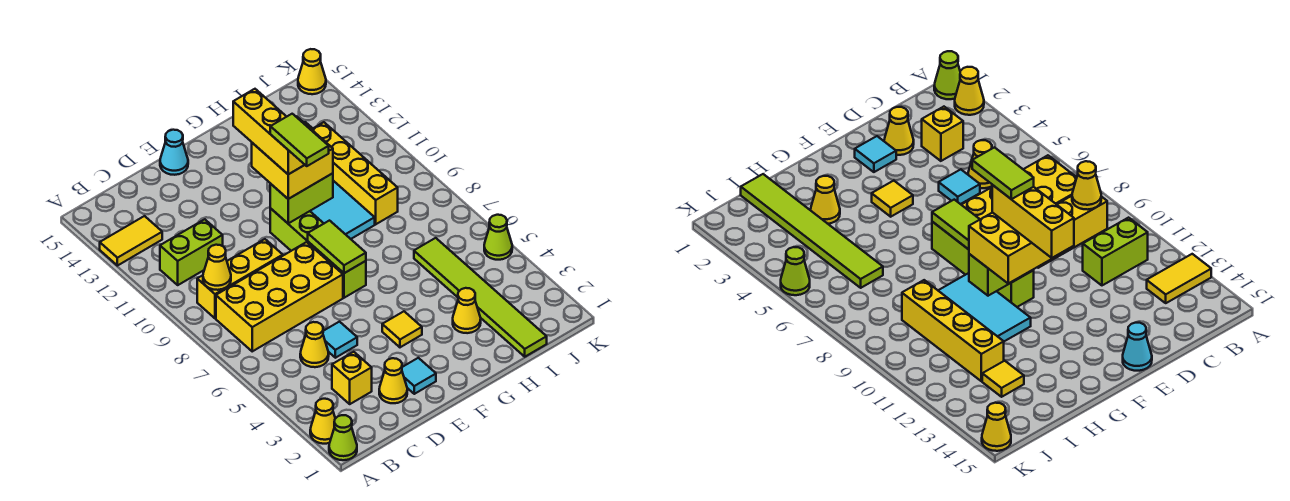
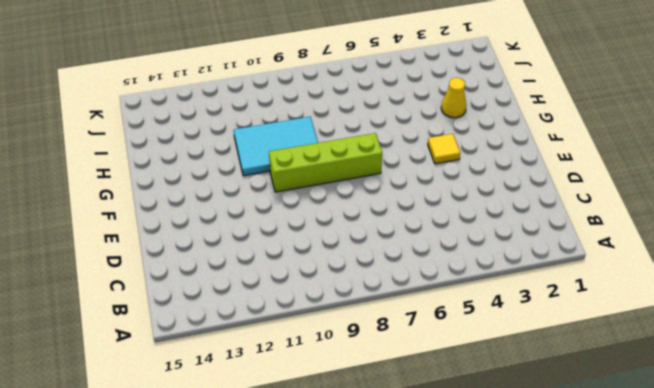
none -> lime cone A1 level 1
none -> yellow cone A2 level 1
none -> yellow tile A13:B13 level 1

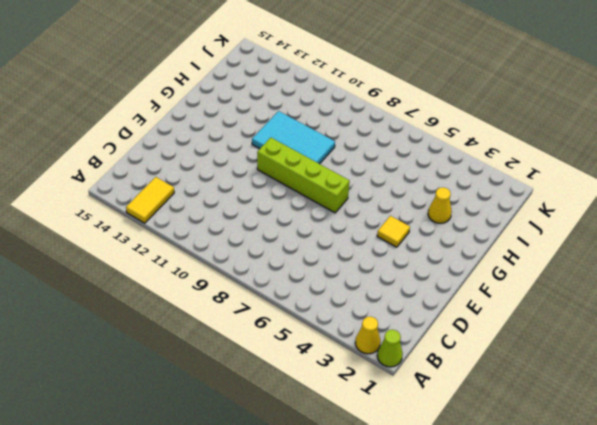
none -> yellow brick B7:E8 level 1
none -> yellow brick B9:D9 level 1
none -> lime brick B11:C11 level 1

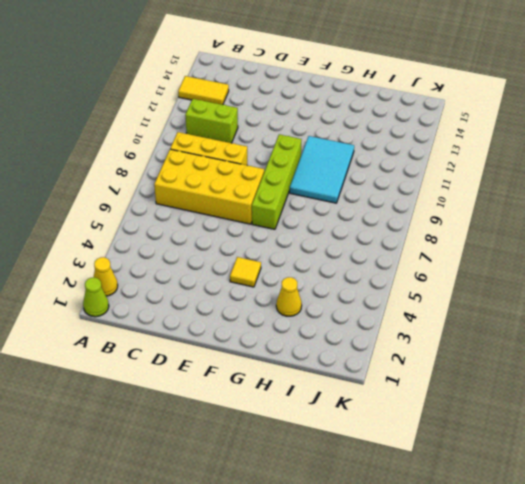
none -> yellow brick C3 level 1
none -> yellow cone C5 level 1
none -> yellow cone D2 level 1

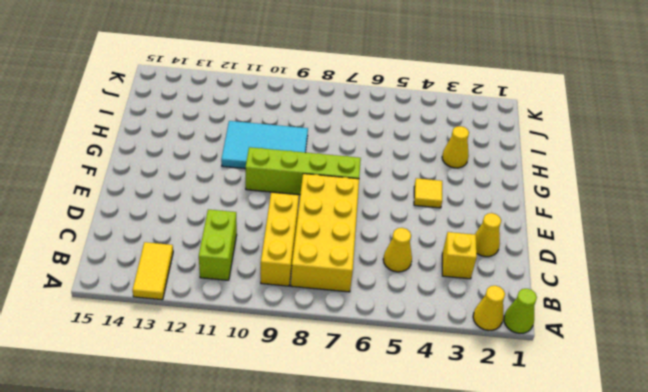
none -> cyan tile D5 level 1
none -> cyan tile E2 level 1
none -> cyan cone E15 level 1

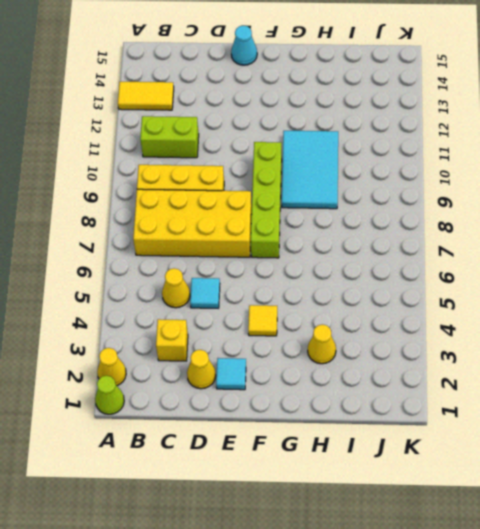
none -> lime tile I1:I6 level 1
none -> yellow brick I9:I12 level 1
none -> yellow tile I13 level 1

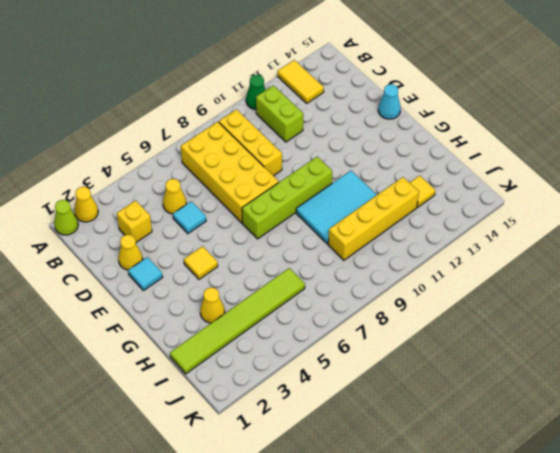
green cone A11 level 1 -> none
none -> lime cone K5 level 1
none -> yellow cone K15 level 1
none -> yellow cone B9 level 2

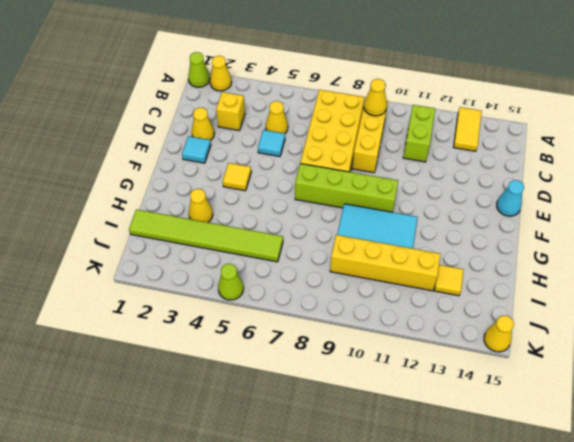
none -> lime tile F7:F8 level 2
none -> lime brick F10:G10 level 2
none -> yellow brick F10:G11 level 3

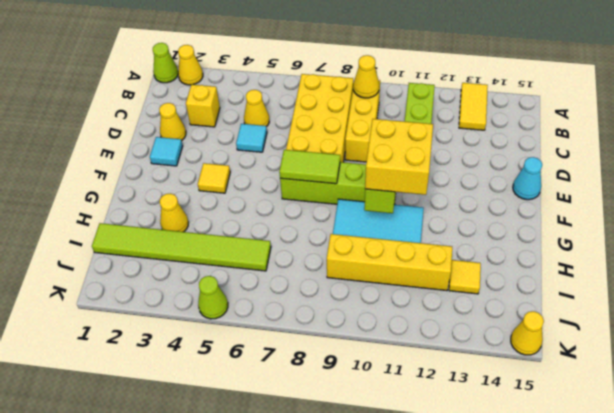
none -> yellow brick F10:F12 level 4
none -> lime tile F9:F10 level 5

